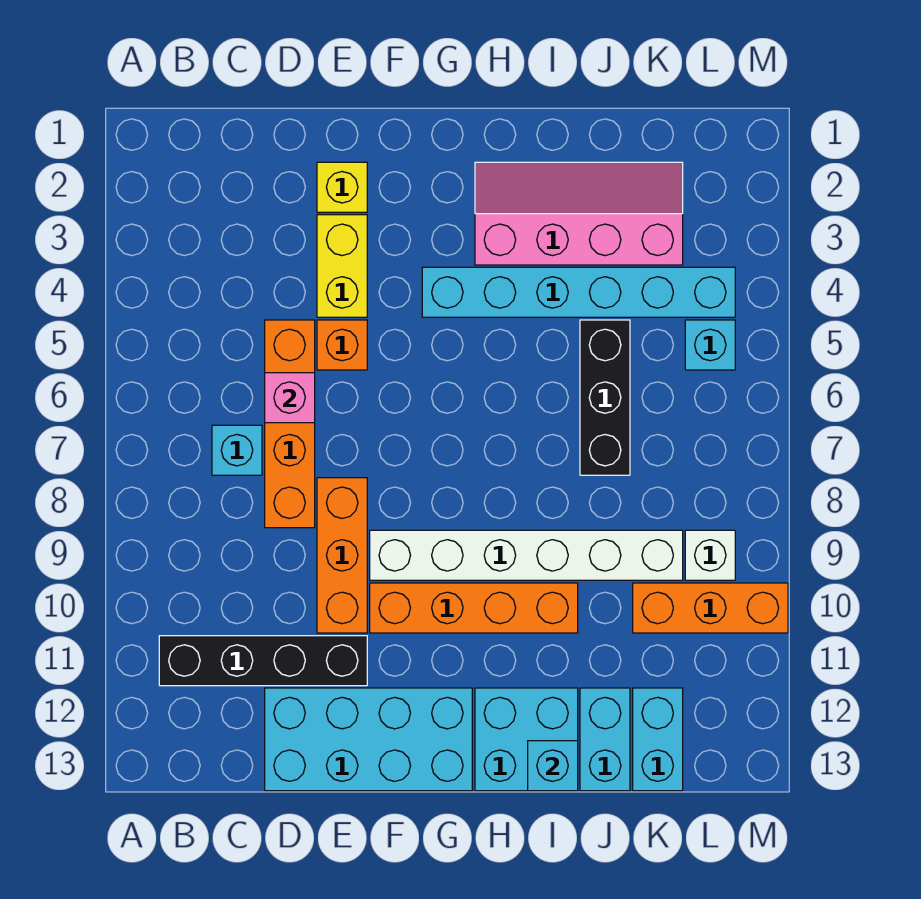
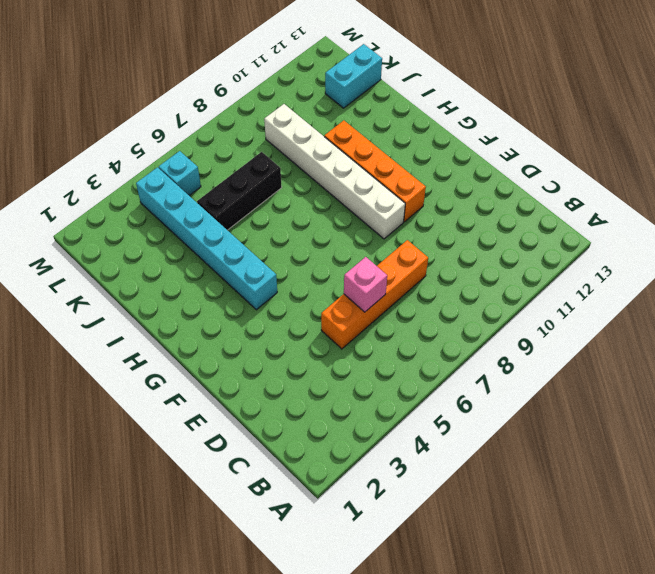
none -> black brick B11:E11 level 1
none -> cyan brick C7 level 1
none -> cyan brick D12:G13 level 1

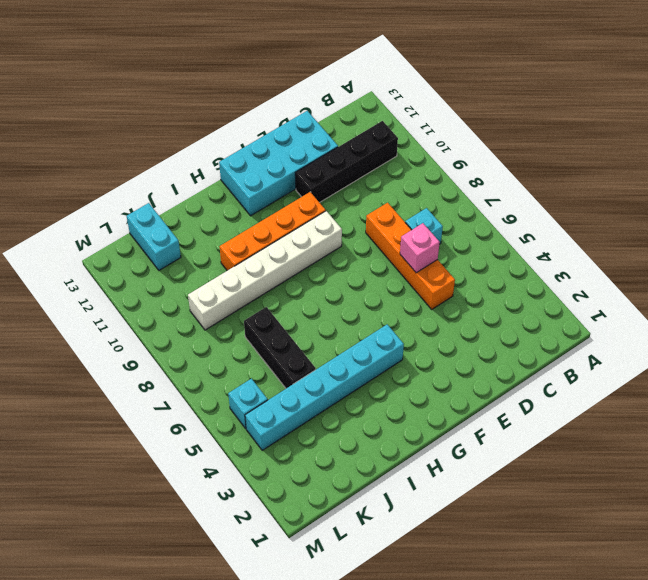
none -> yellow brick E2 level 1
none -> yellow brick E3:E4 level 1
none -> orange brick E5 level 1

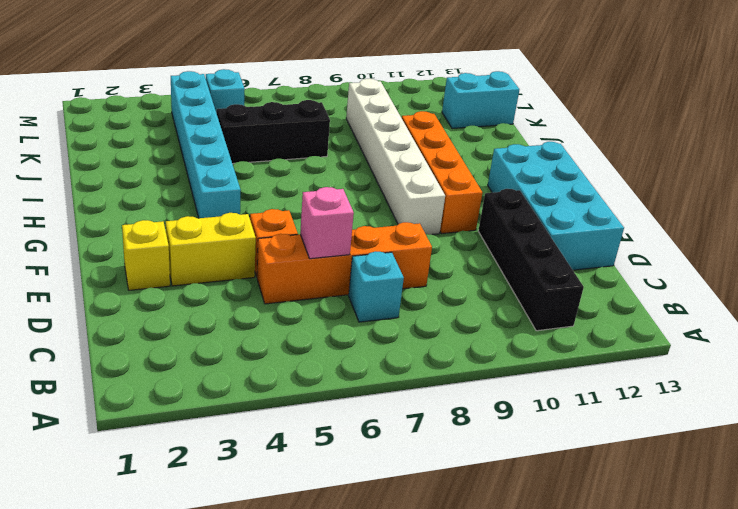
none -> orange brick E8:E10 level 1
none -> pink slope H2:K3 level 1 top 3
none -> cyan brick H12:I13 level 1

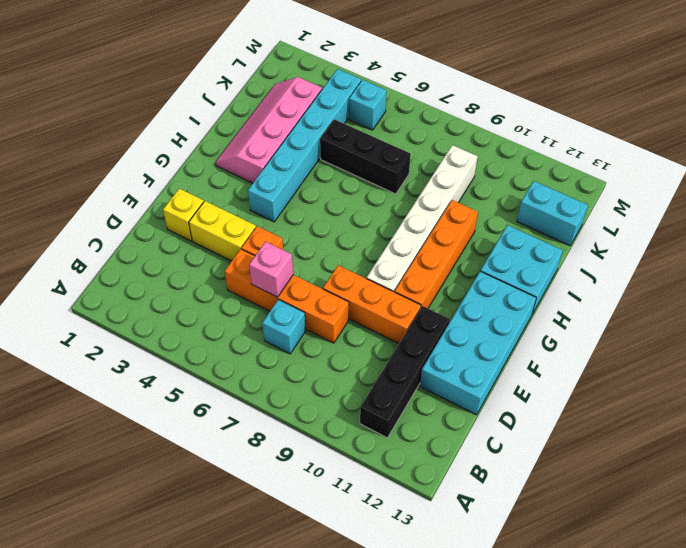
none -> cyan brick J12:J13 level 1
none -> orange brick K10:M10 level 1
none -> white brick L9 level 1

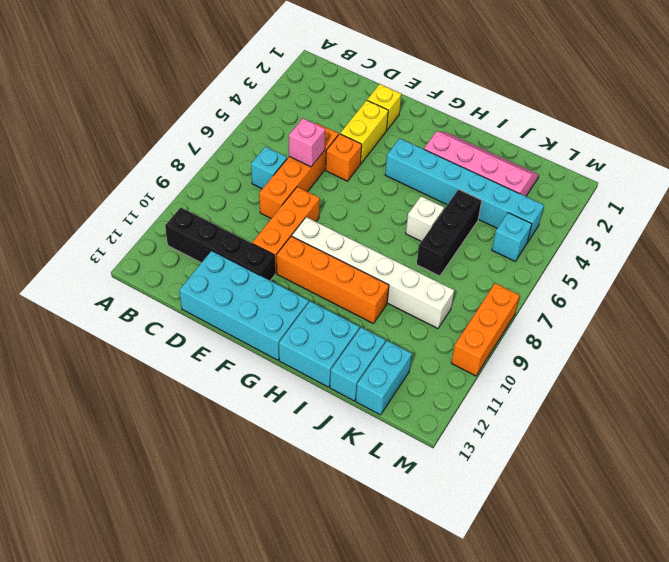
white brick I6 level 1 -> white brick L9 level 1
orange brick M8:M10 level 1 -> orange brick K10:M10 level 1
none -> cyan brick I13 level 2

